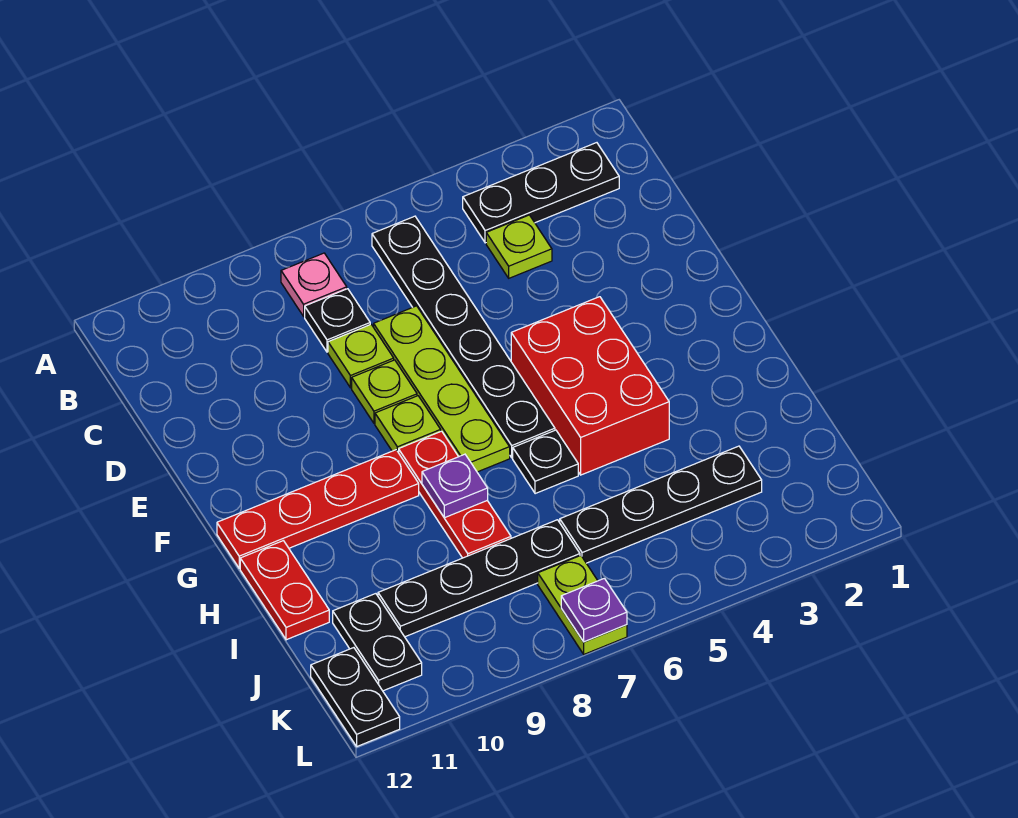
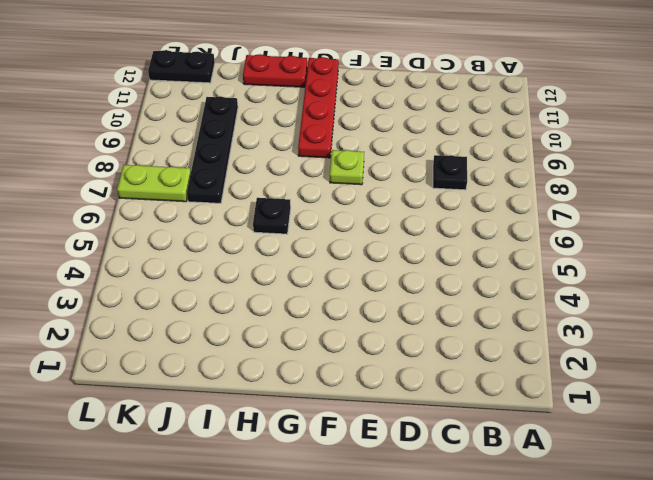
none -> black plate B2:B4 level 1
none -> black plate B6:G6 level 1
none -> pink plate B8 level 1

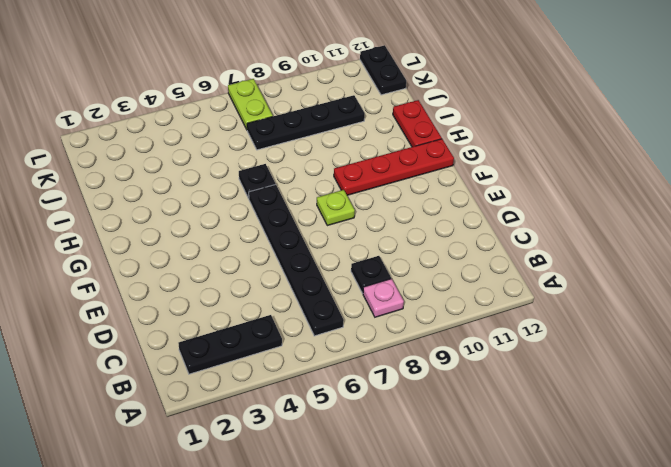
none -> lime plate C4 level 1
none -> lime plate D7:G7 level 1
none -> lime plate D8 level 1

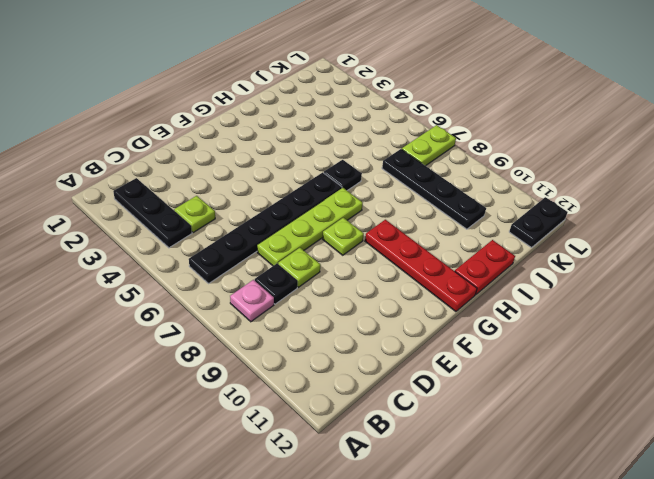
none -> lime plate E8 level 1
none -> red brick F4:H5 level 1
none -> red plate G8:I8 level 1

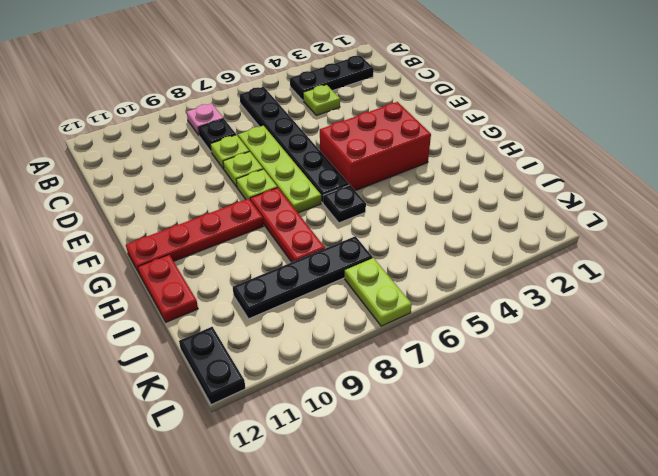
red brick F3:G5 level 1 -> red brick F4:H5 level 1
none -> black plate J3:J6 level 1
none -> black plate J11:K11 level 1
none -> purple plate H8 level 2

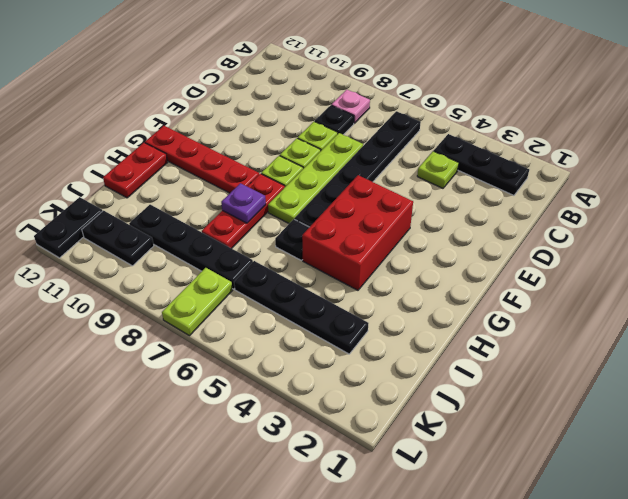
black plate K10:K11 level 1 -> black plate J11:K11 level 1
none -> purple plate L7 level 2

